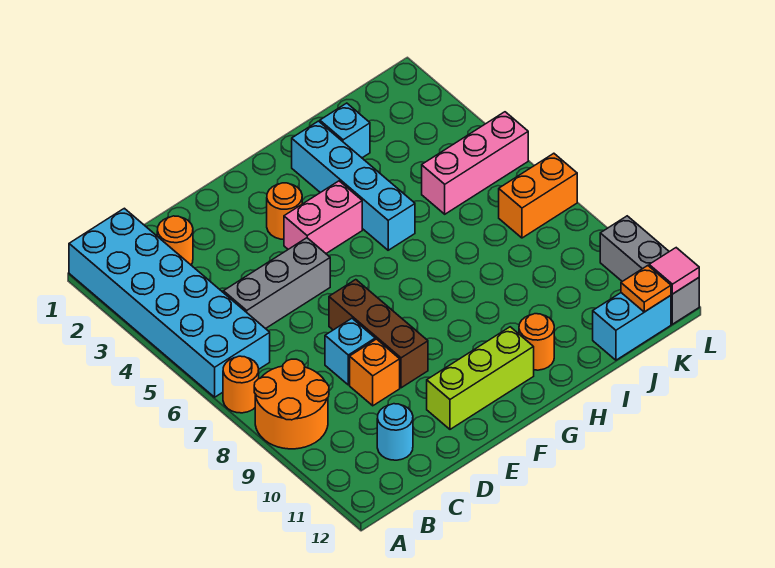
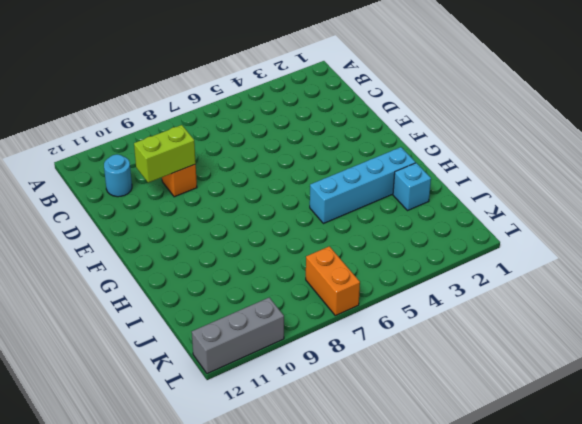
lime brick D9:D10 level 2 -> none
none -> cyan brick A1:B6 level 1
none -> orange round brick A7 level 1
none -> orange round brick A8:B9 level 1

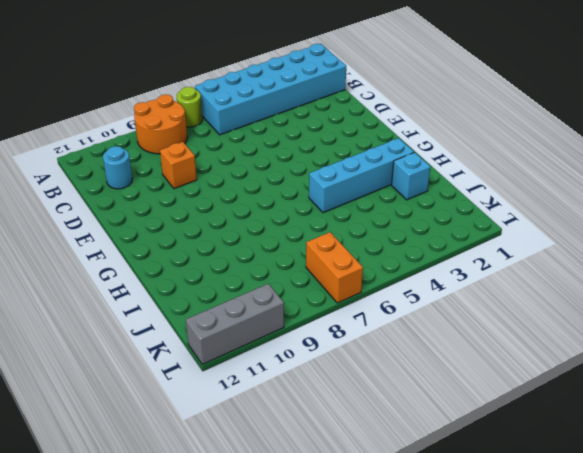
lime round brick A7 level 1 -> orange round brick A7 level 1
none -> orange round brick C2 level 1
none -> grey brick C5:E5 level 1
none -> cyan brick D8 level 1

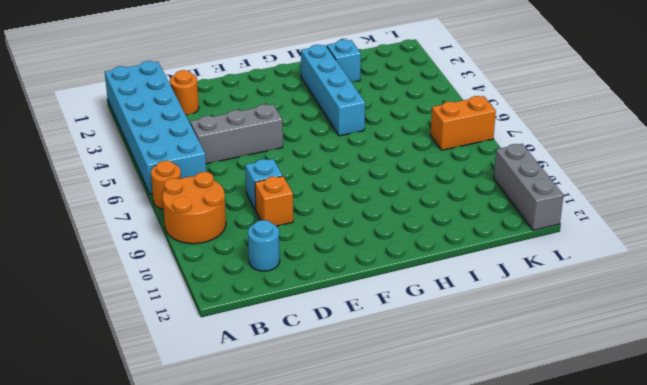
none -> brown brick E7:E9 level 1
none -> lime brick E11:G11 level 1
none -> orange round brick F3 level 1

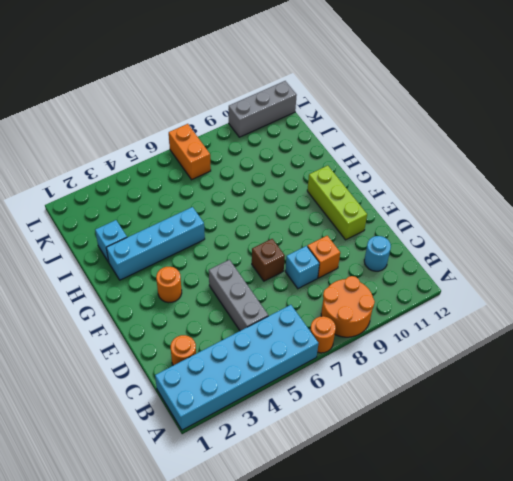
brown brick E7 level 1 -> brown brick E7:E9 level 1
none -> pink brick F4:G4 level 1
none -> orange round brick H11 level 1
none -> pink brick J5:L5 level 1

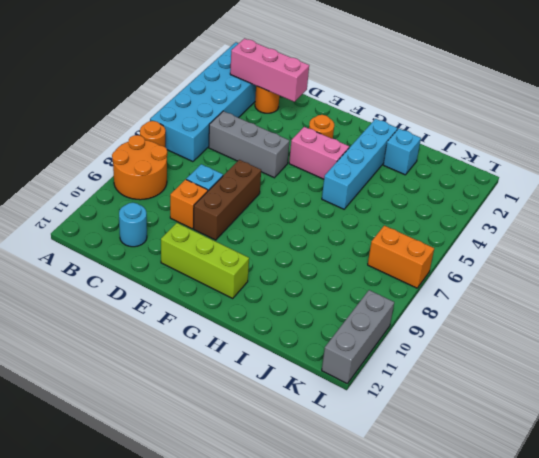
pink brick B2:D2 level 2 -> pink brick J5:L5 level 1
none -> orange round brick H11 level 1
none -> cyan brick J12:K12 level 1
none -> orange plate K12 level 2

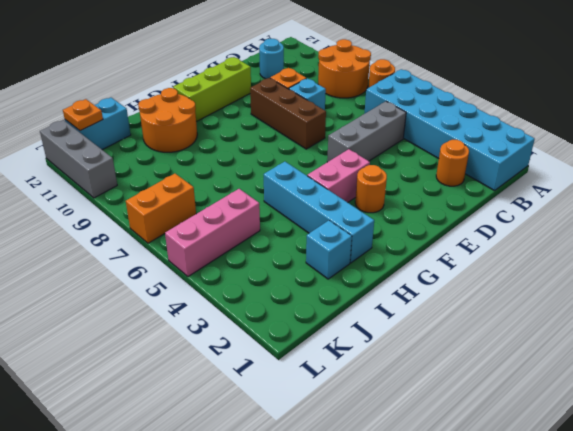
orange round brick H10:I11 level 1 -> orange round brick H11 level 1
none -> pink tile L12 level 2

